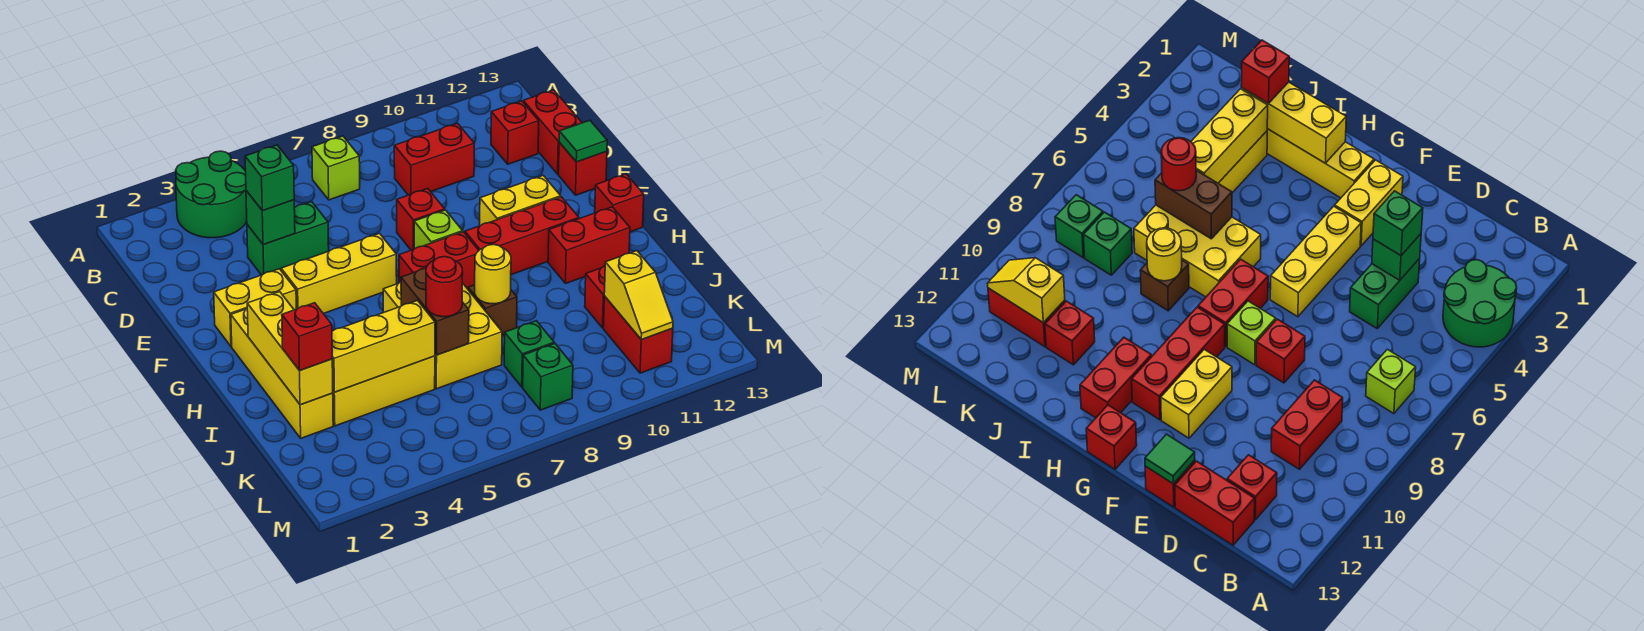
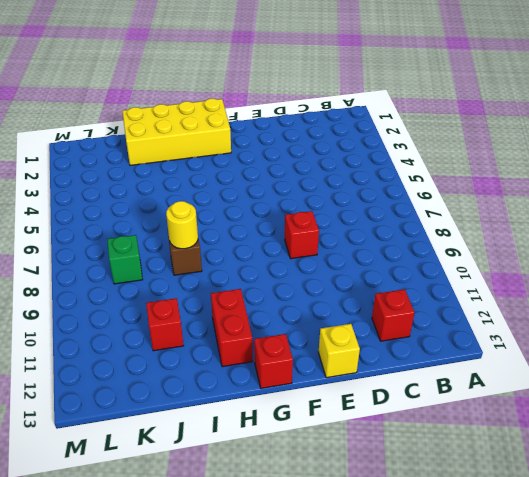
yellow brick E13 level 1 -> red brick E13 level 1
yellow brick G1:J2 level 1 -> yellow brick G2:J2 level 1
none -> green round brick A3:B4 level 1
none -> lime brick B7 level 1
none -> red brick C9:C10 level 1
none -> red brick C13:D13 level 1

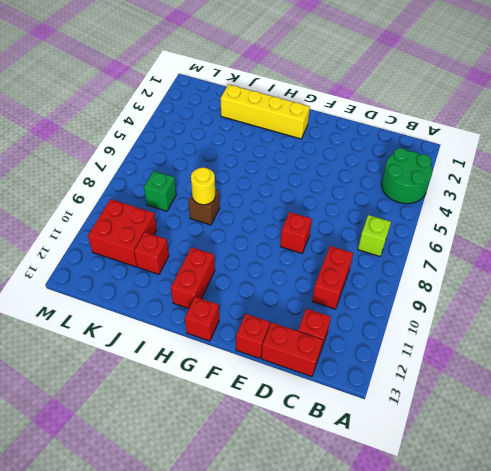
red brick K10:L11 level 1 -> red brick K11:L11 level 1
none -> green brick D4:D5 level 1
none -> yellow brick F2:F3 level 1
none -> yellow brick F4:F6 level 1
none -> lime brick F8 level 1

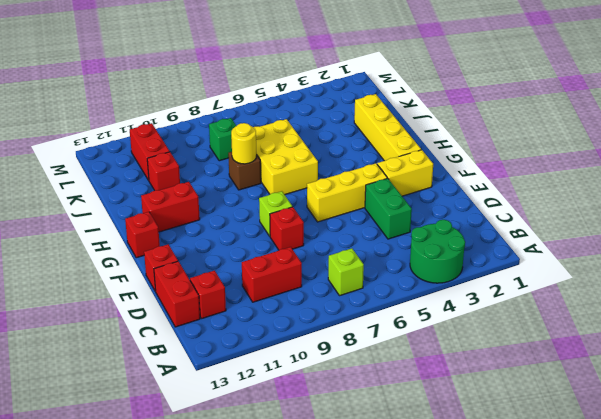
green brick D4:E4 level 1 -> green brick D4:D5 level 1
none -> yellow brick F10:F11 level 1
none -> red brick G7:G8 level 1
none -> red brick G9:G11 level 1
none -> yellow brick J3:J5 level 1

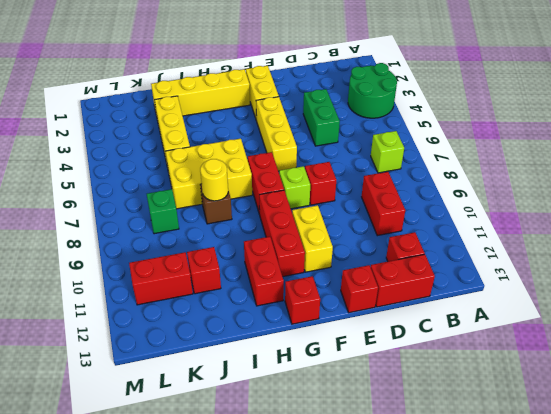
none -> green brick L8 level 1
none -> green brick D4 level 2
none -> green tile E13 level 2
none -> yellow brick H2:J2 level 2

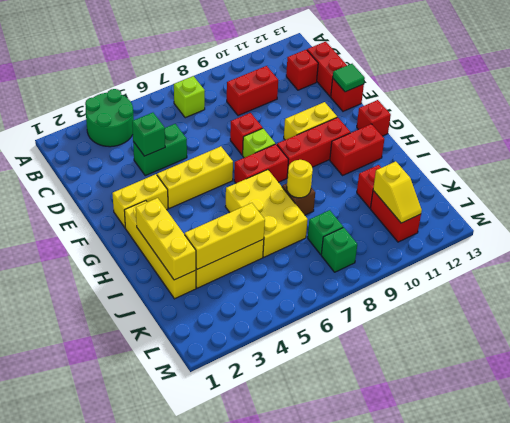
none -> brown brick I6:J6 level 2
none -> green brick D4 level 3
none -> red brick J2 level 3
none -> red round brick J6 level 3

